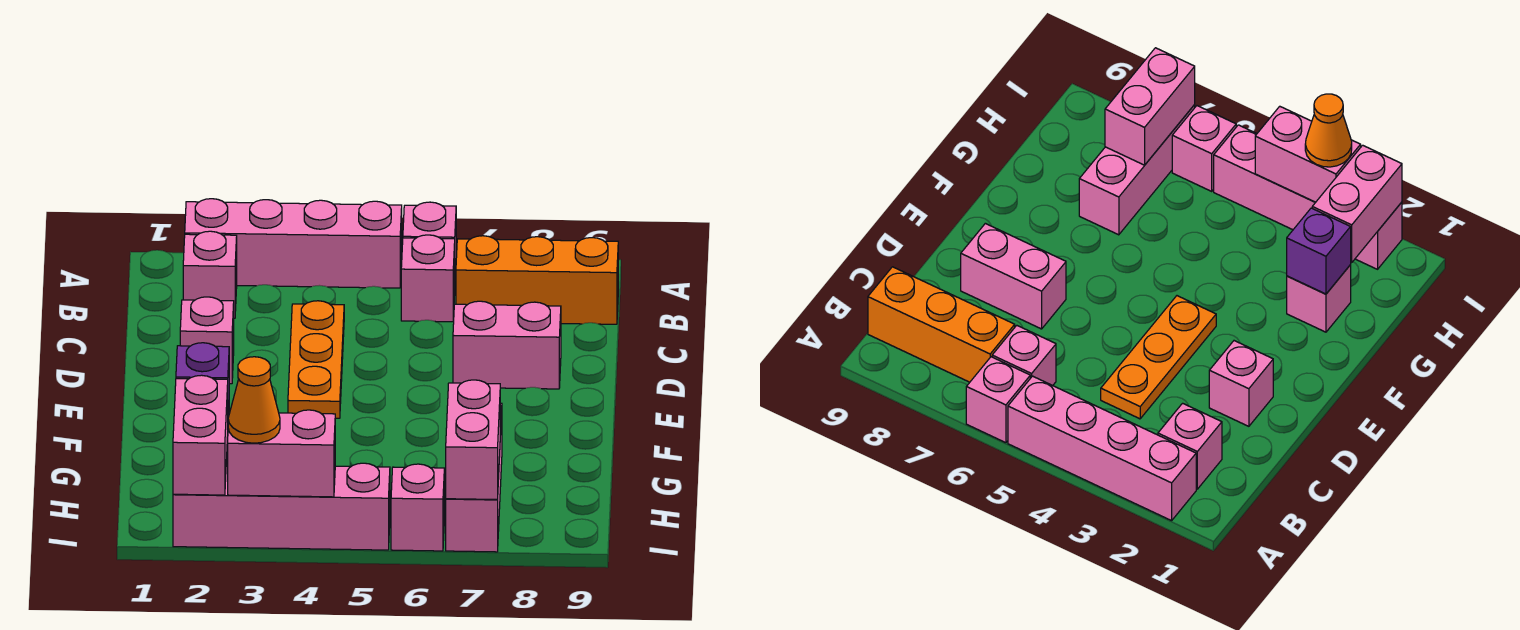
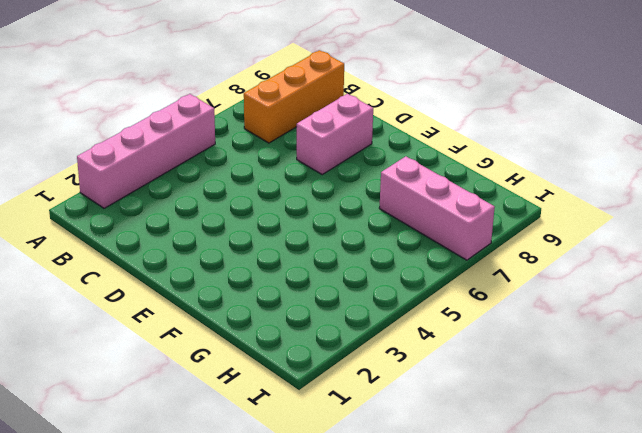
none -> pink brick A6 level 1
none -> pink brick B2 level 1
none -> pink brick B6 level 1

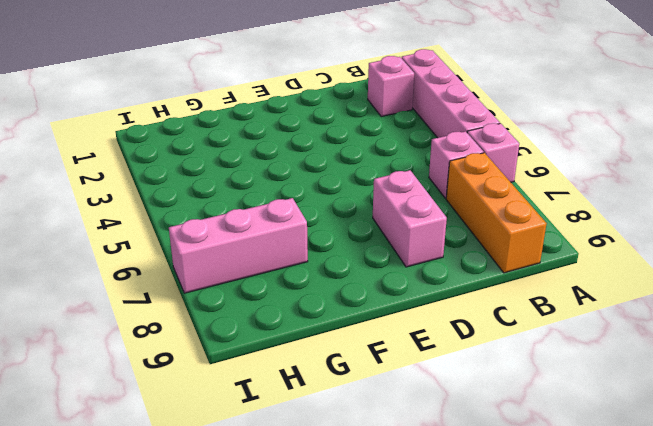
none -> orange plate C4:E4 level 1
none -> pink brick D2 level 1
none -> pink brick G2 level 1

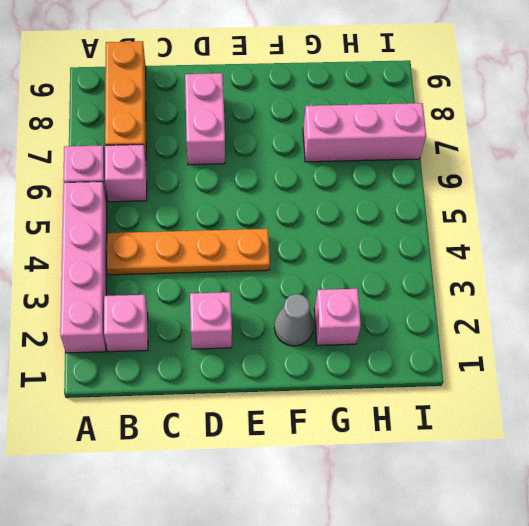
orange plate B4:E4 level 1 -> orange plate C4:E4 level 1
grey cone F2 level 1 -> none
none -> pink brick I2:I5 level 1
none -> pink brick I6 level 1
none -> purple brick G2 level 2

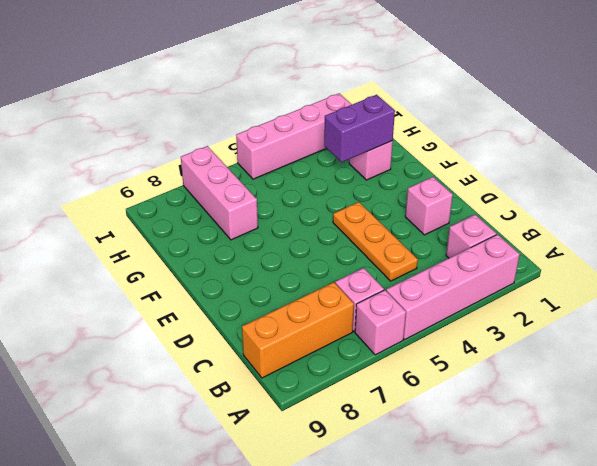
purple brick G2:G3 level 2 -> purple brick G2 level 2
none -> pink brick D7:D8 level 1
none -> pink brick I6 level 1
none -> pink brick H2:I2 level 2

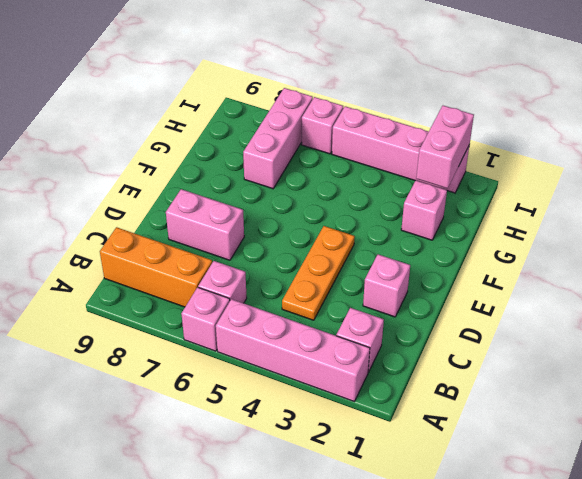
none -> purple brick G2 level 2
none -> pink brick H7:I7 level 2
none -> pink brick I3:I4 level 2

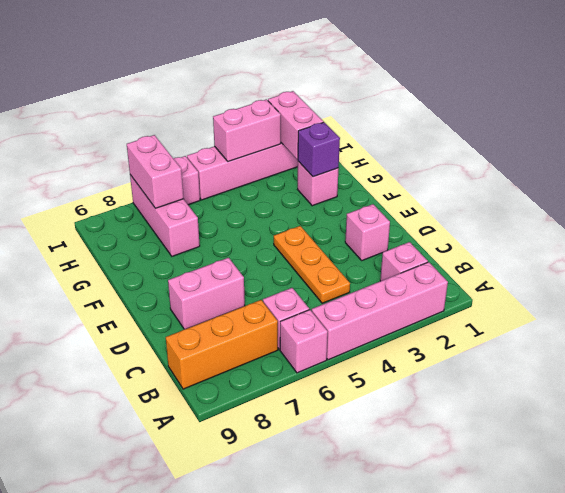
none -> orange cone I3 level 3

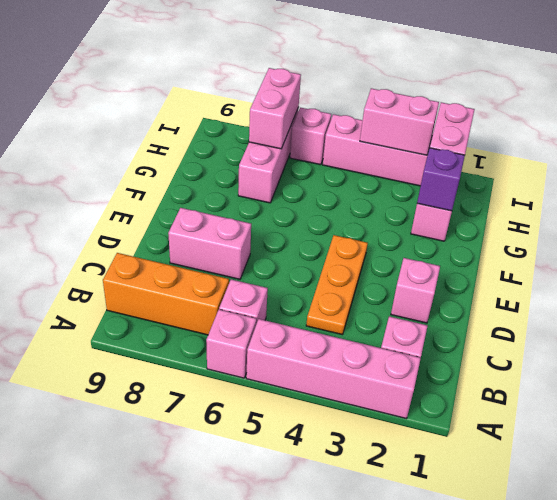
none -> orange cone I3 level 3

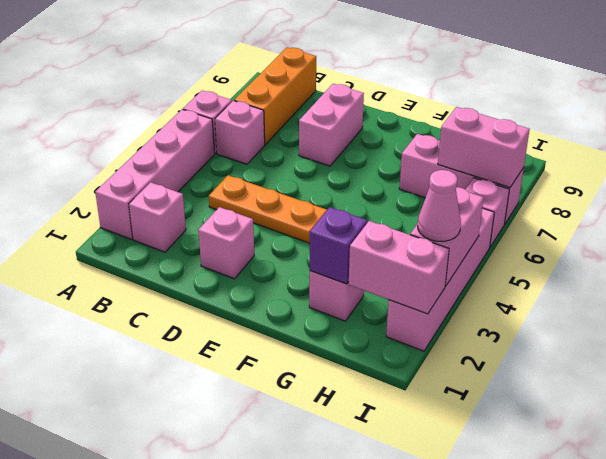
pink cone I3 level 3 -> orange cone I3 level 3

